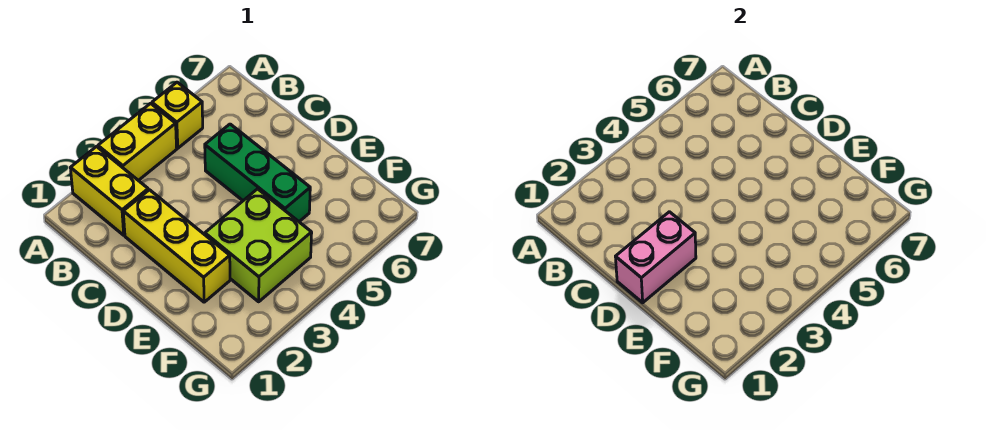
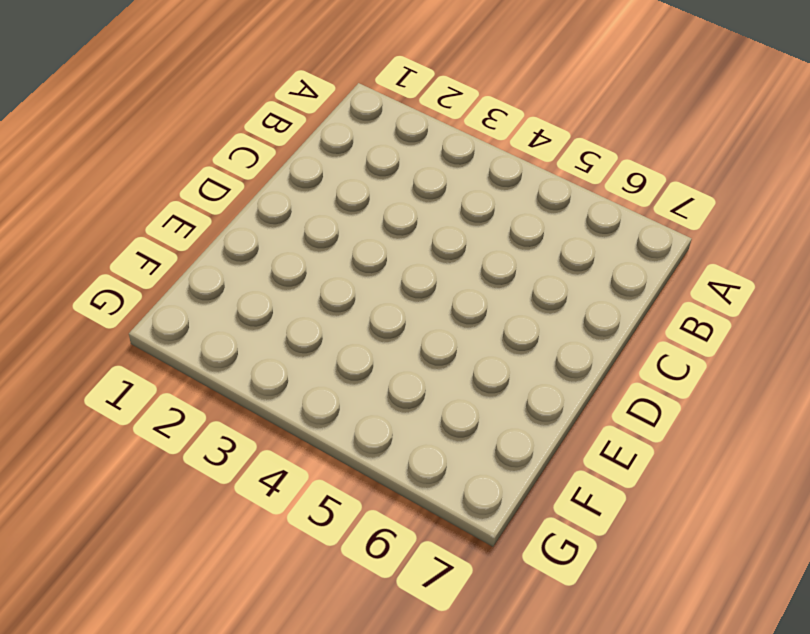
none -> yellow brick A2:B2 level 1
none -> yellow brick A3:A4 level 1

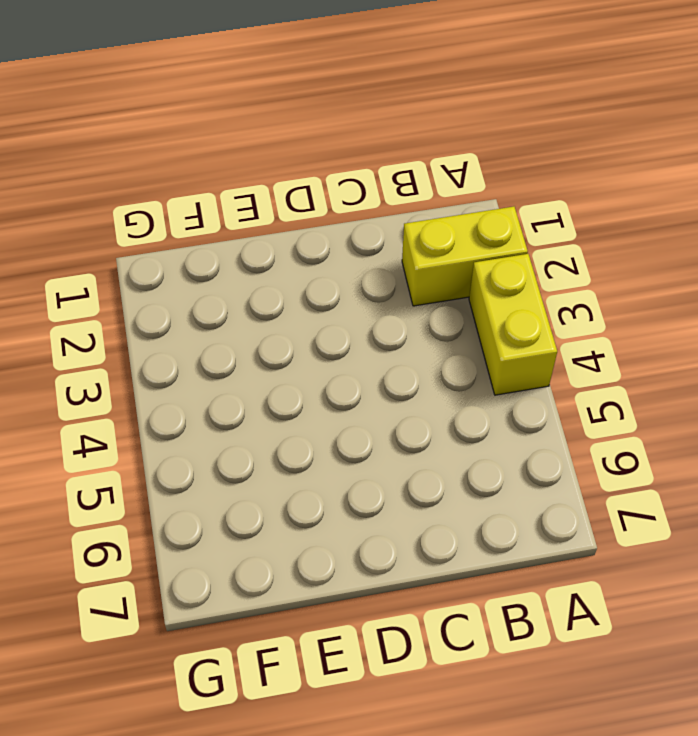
none -> yellow brick A5 level 1
none -> yellow brick C2:E2 level 1

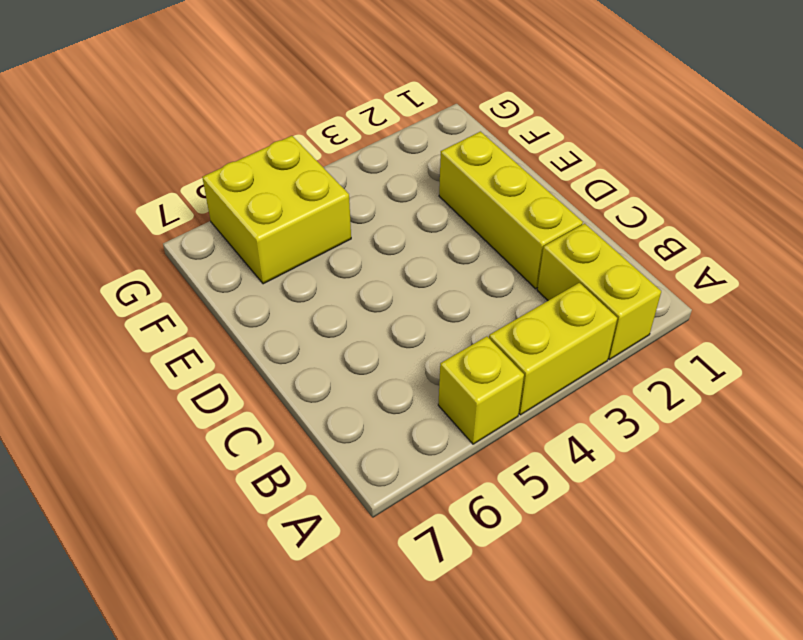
yellow brick F5:G6 level 1 -> none
none -> green brick C5:E5 level 1
none -> lime brick E3:F4 level 1

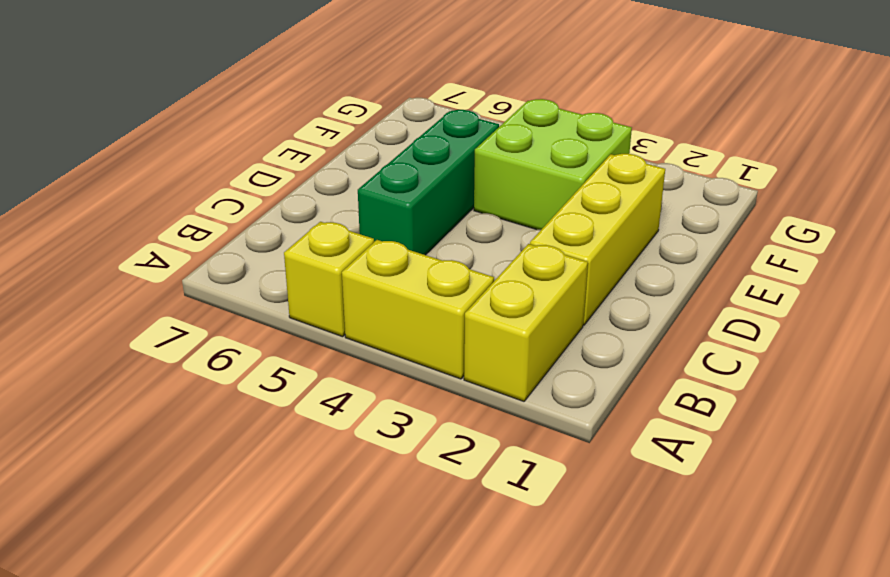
none -> pink brick D1:D2 level 2

